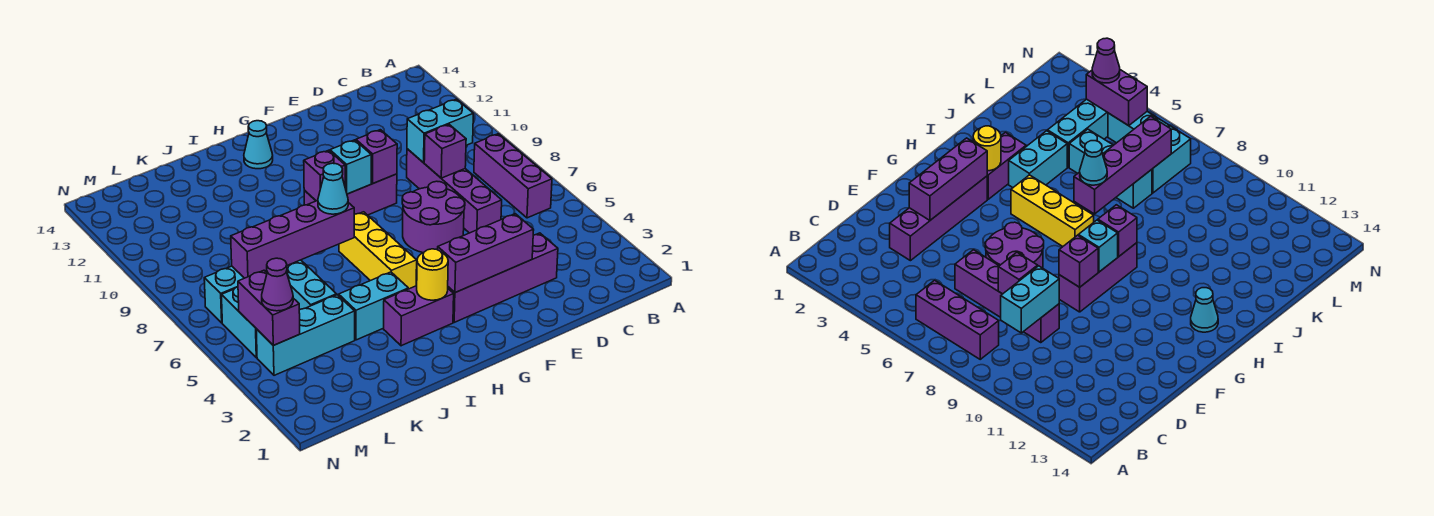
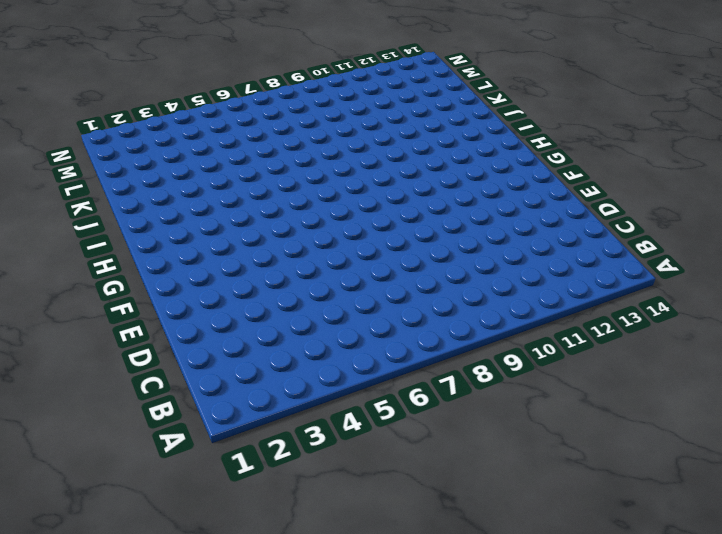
none -> purple brick B6:B8 level 1
none -> purple brick D3:G3 level 1
none -> purple brick D6:D9 level 1

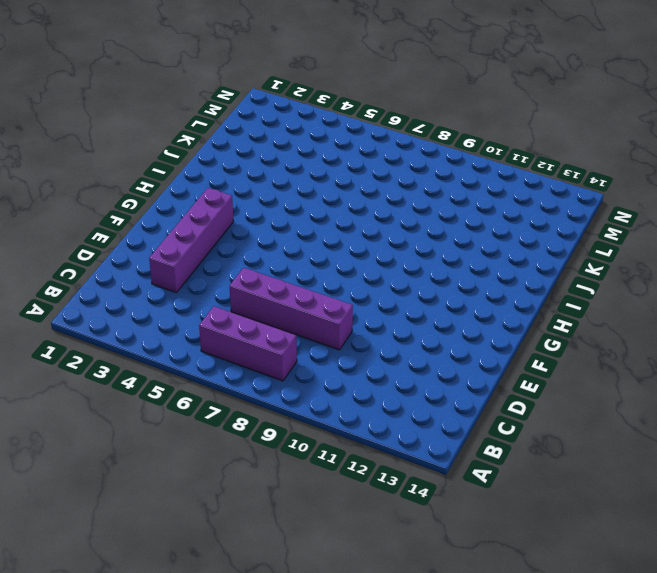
none -> purple round brick E6:F7 level 1
none -> purple brick F9:H9 level 1
none -> purple brick H3:I3 level 1

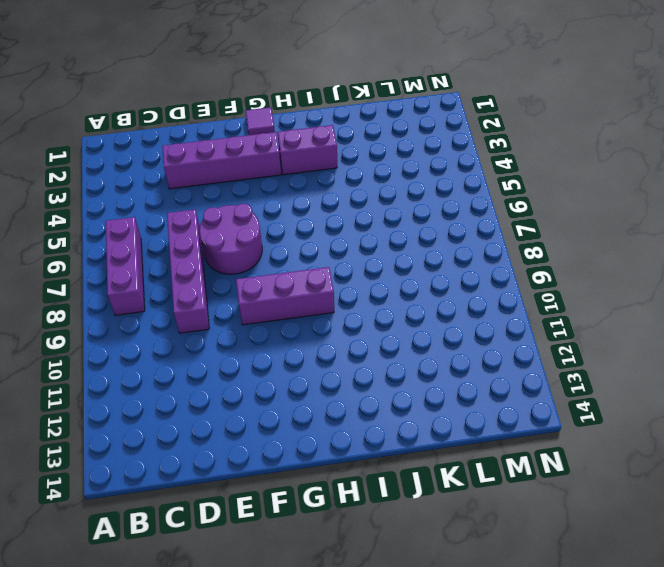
purple tile G1 level 1 -> none
none -> yellow brick H5:H7 level 1
none -> cyan cone H13 level 1
none -> cyan brick I4:J4 level 1

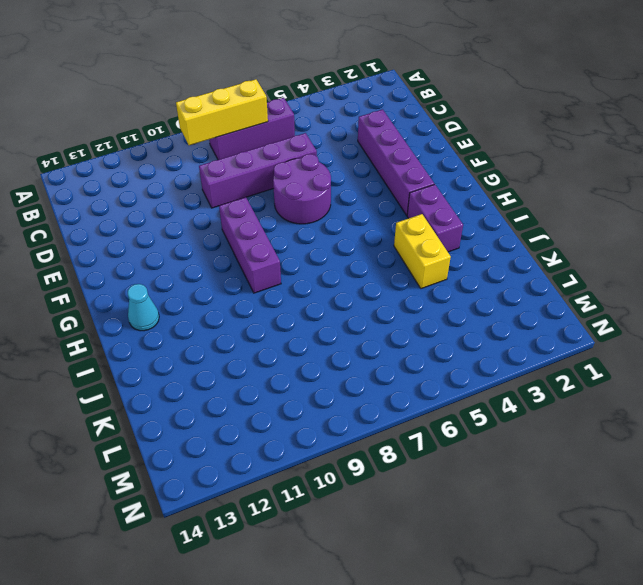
yellow brick B7:B9 level 2 -> yellow brick H5:H7 level 1
yellow brick I4:J4 level 1 -> cyan brick I4:J4 level 1
none -> cyan brick K4:M4 level 1
none -> cyan brick K5:K7 level 1
none -> cyan brick L7:M7 level 1

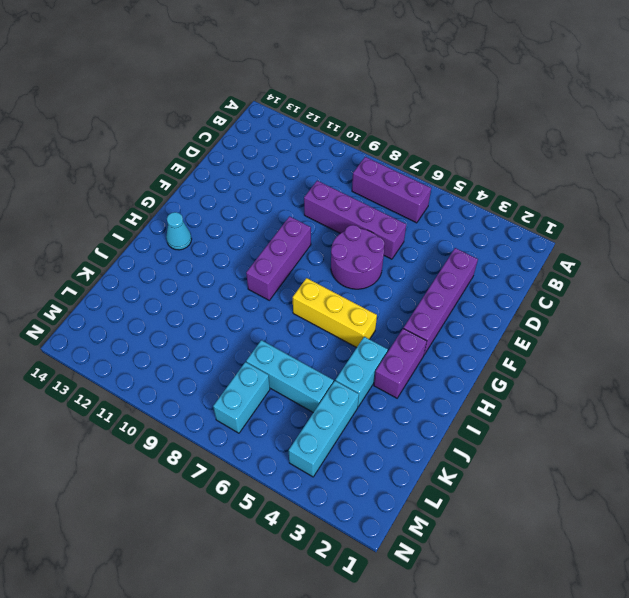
none -> cyan brick M5:M6 level 1
none -> cyan brick C9:D9 level 2
none -> purple brick D8 level 2

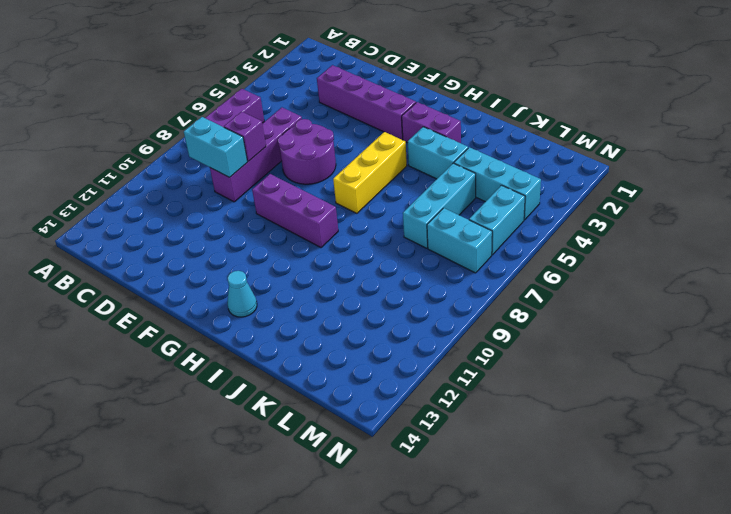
none -> purple brick E3:G3 level 2
none -> purple brick F9 level 2
none -> cyan brick G9 level 2

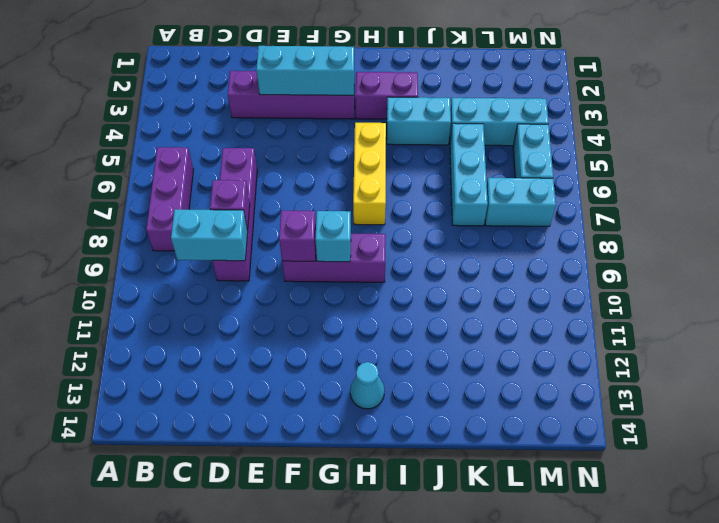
cyan brick E3:G3 level 2 -> purple brick E3:G3 level 2
none -> purple round brick E6:F7 level 1
none -> yellow round brick H3 level 2
none -> purple brick H9 level 2

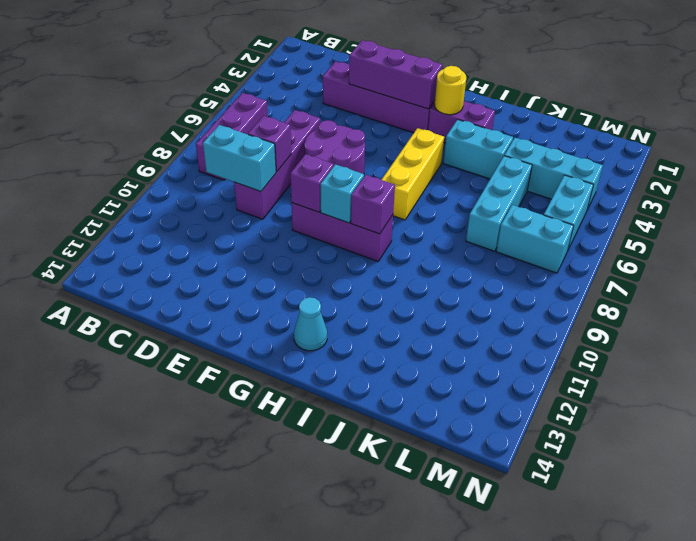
none -> purple brick I7:L7 level 2
none -> purple brick M4:M5 level 2
none -> cyan cone I7 level 3

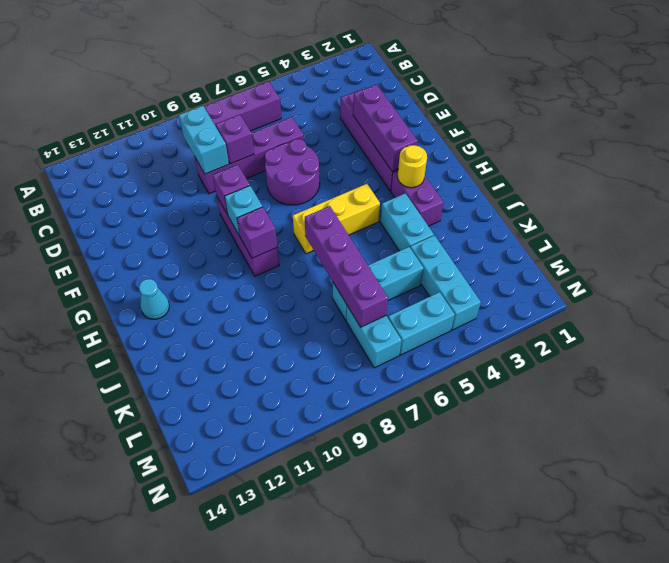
none -> purple brick M4:M5 level 2
none -> cyan cone I7 level 3
none -> purple cone M4 level 3

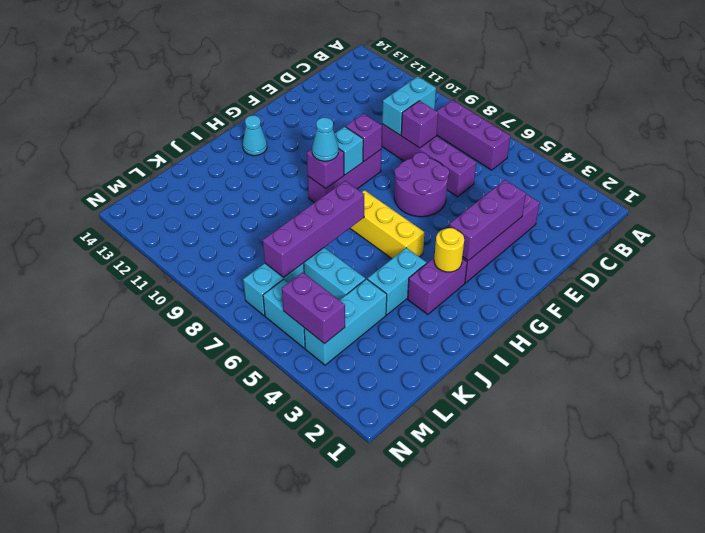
cyan cone H9 level 3 -> cyan cone I7 level 3
none -> purple cone M4 level 3

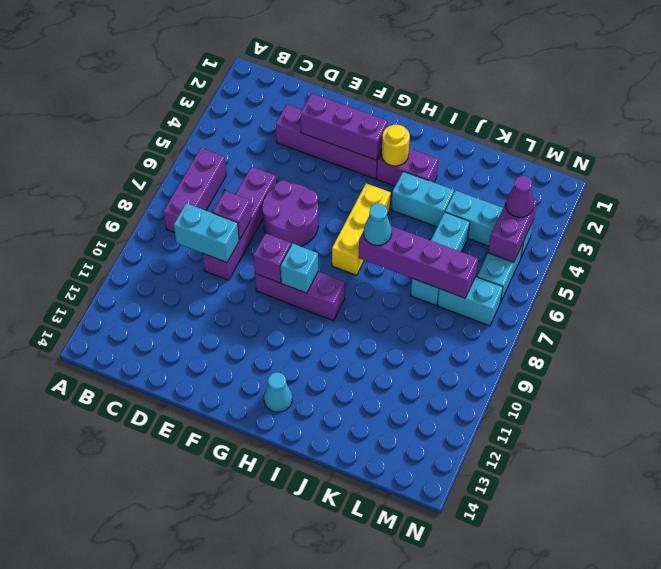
none -> purple brick H9 level 2

